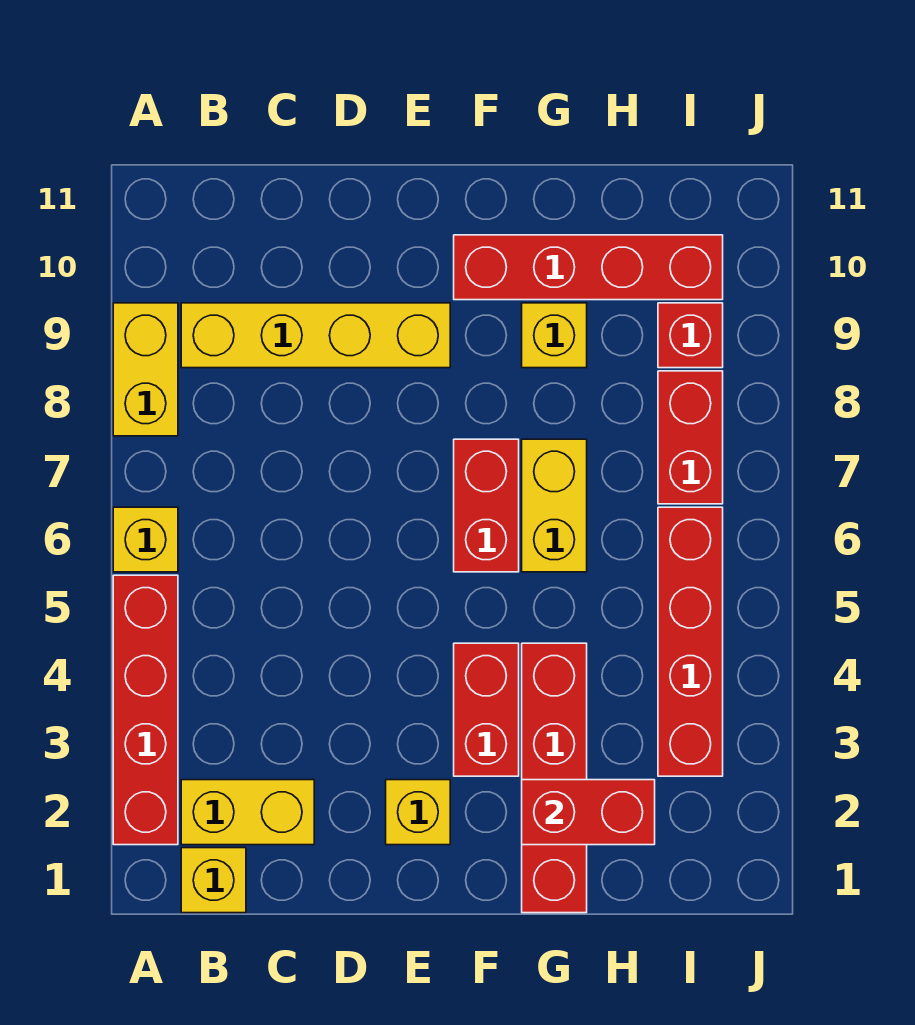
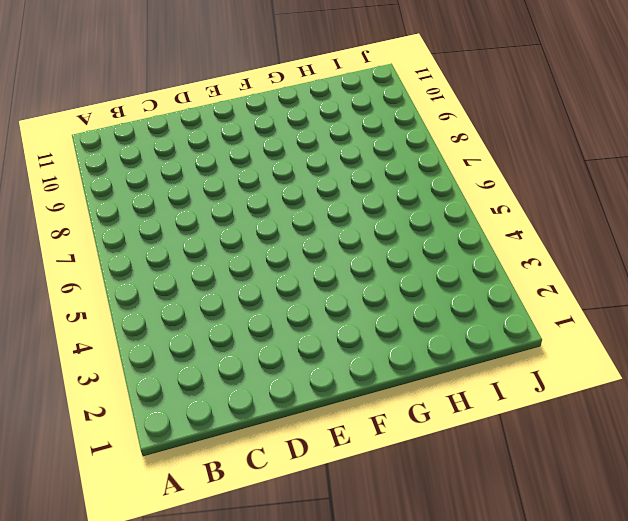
none -> red brick A2:A5 level 1
none -> yellow brick A6 level 1
none -> yellow brick A8:A9 level 1

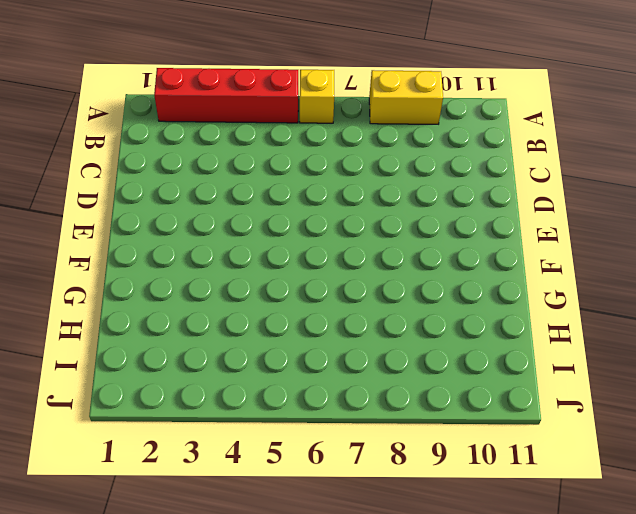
none -> yellow brick B1 level 1
none -> yellow brick B2:C2 level 1
none -> yellow brick B9:E9 level 1

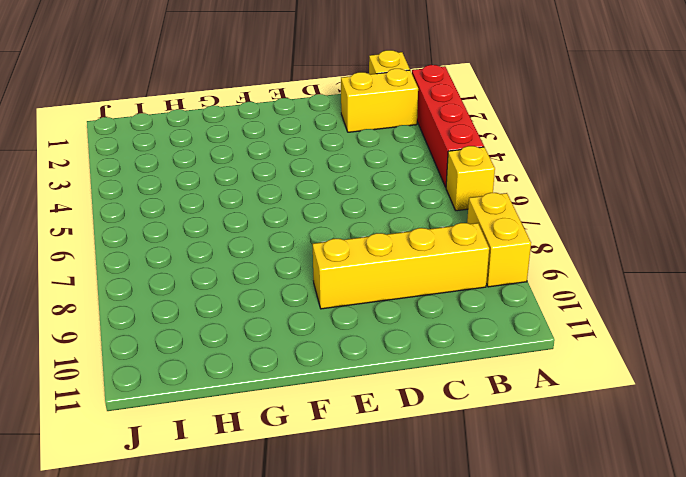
none -> yellow brick E2 level 1
none -> red brick F3:F4 level 1
none -> red brick F6:F7 level 1

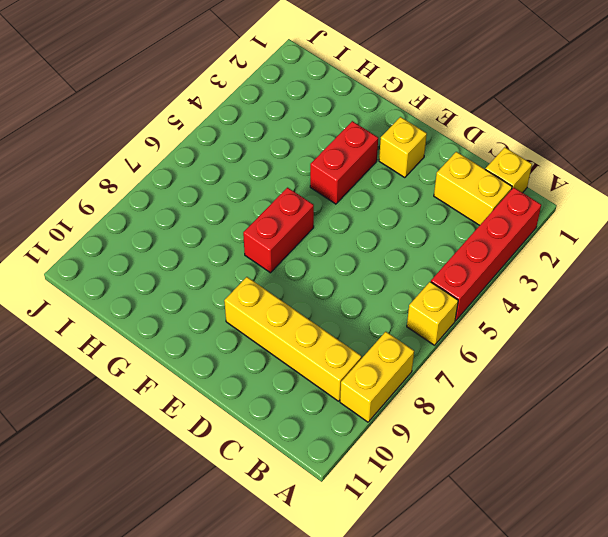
none -> red brick F10:I10 level 1
none -> red brick G1:G4 level 1
none -> yellow brick G6:G7 level 1

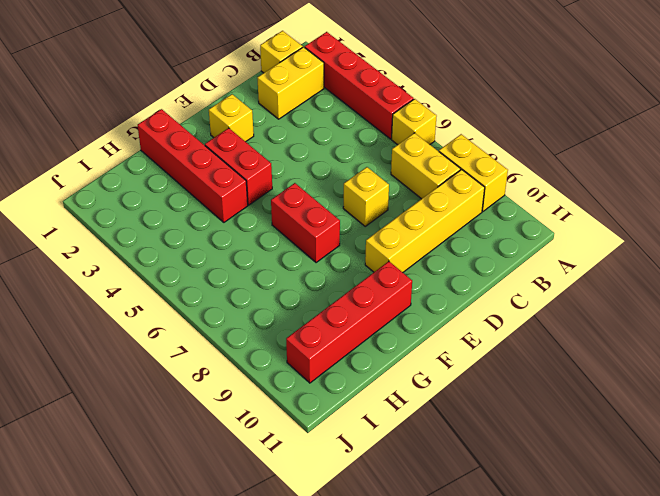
yellow brick B7:B8 level 1 -> yellow brick G6:G7 level 1
yellow brick D7 level 1 -> yellow brick G9 level 1
none -> red brick I3:I6 level 1
none -> red brick I7:I8 level 1
none -> red brick I9 level 1

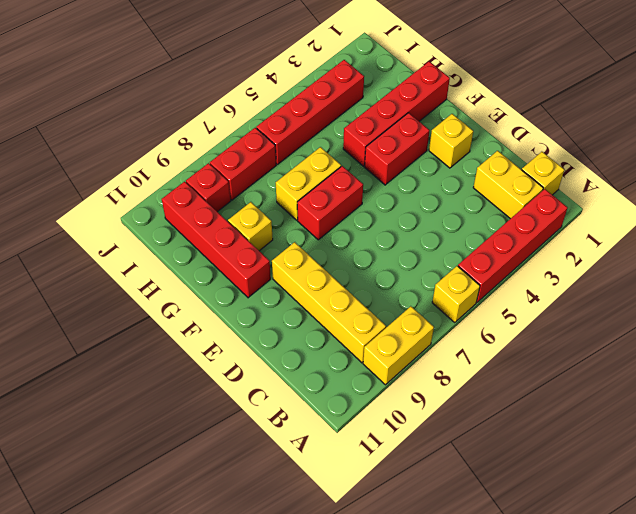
none -> red brick G2:H2 level 2

